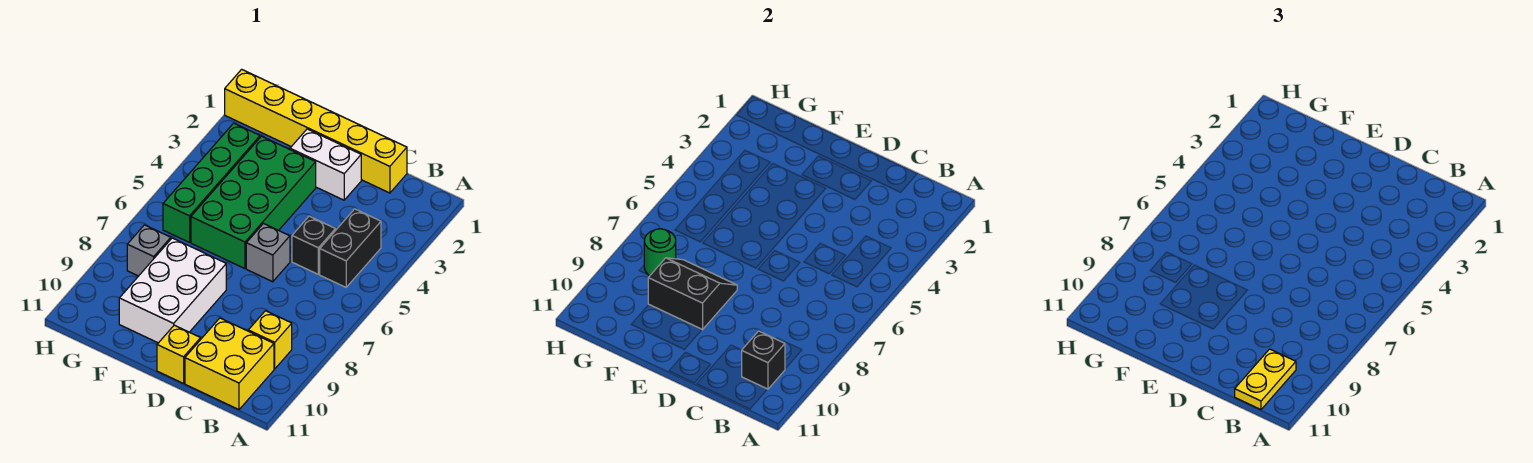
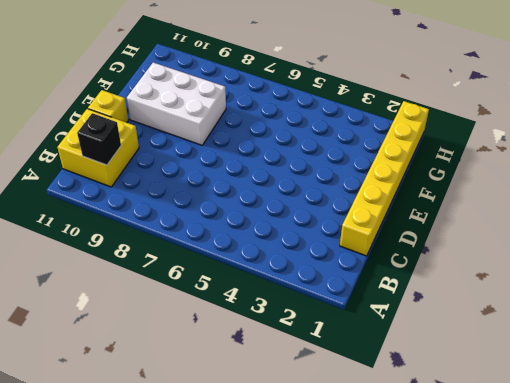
none -> black brick B4:B5 level 1
none -> yellow brick B9 level 1
none -> black brick C5 level 1

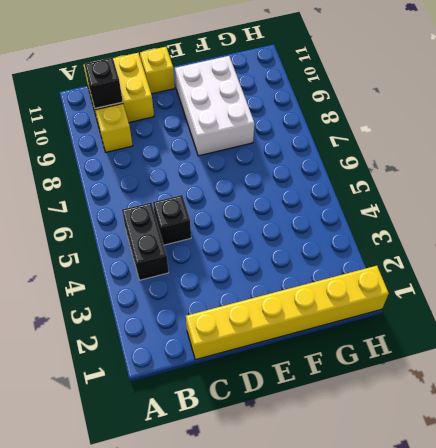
none -> white brick D2:E2 level 1
none -> grey brick D6 level 1
none -> green brick E3:F6 level 1

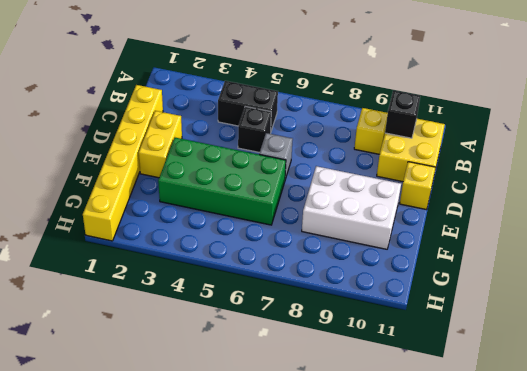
yellow brick D2:E2 level 1 -> white brick D2:E2 level 1
none -> green brick G3:G6 level 1
none -> grey brick G8 level 1
none -> black slope E8:F9 level 2 top 9

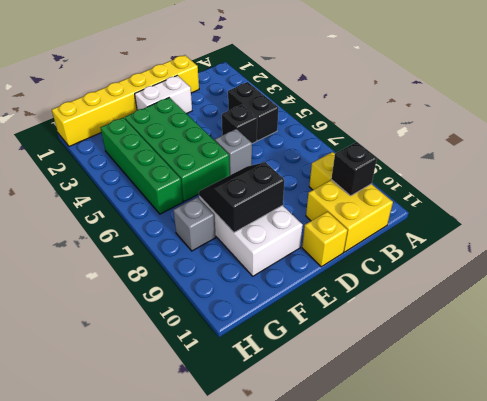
none -> green round brick G8 level 2
none -> yellow plate B10:B11 level 3

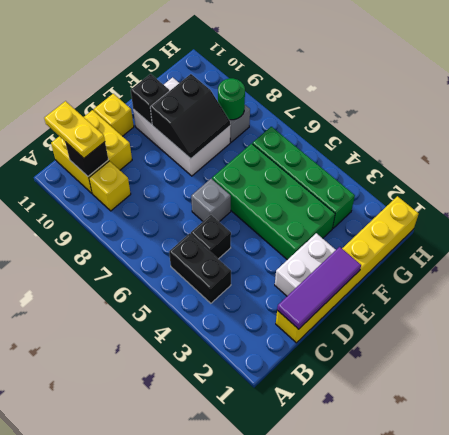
purple tile C1:E1 level 2 -> none
black brick E10 level 2 -> none

